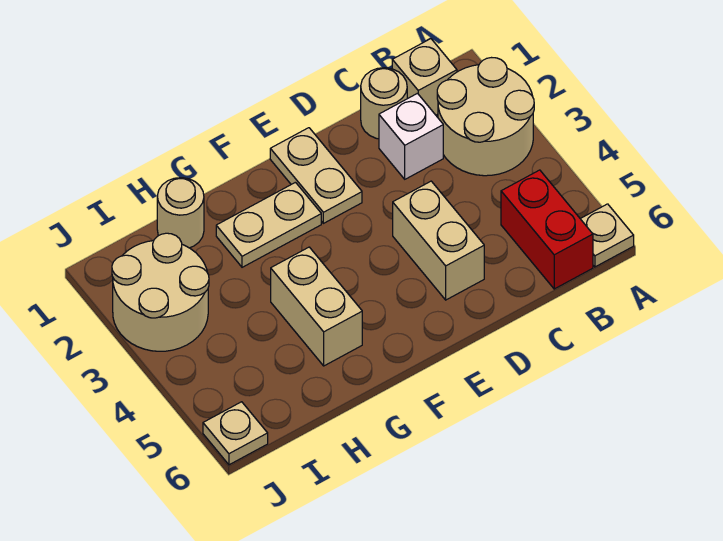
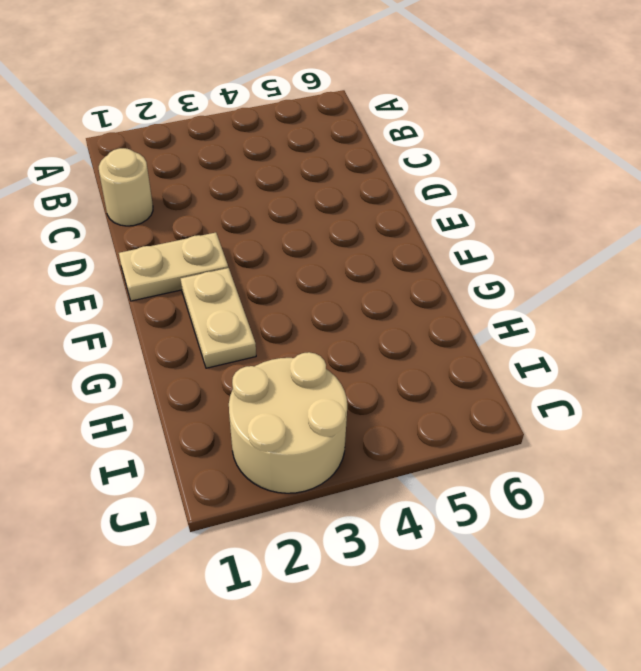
none -> tan round brick A2:B3 level 1
none -> tan plate A6 level 1
none -> tan brick B1 level 1

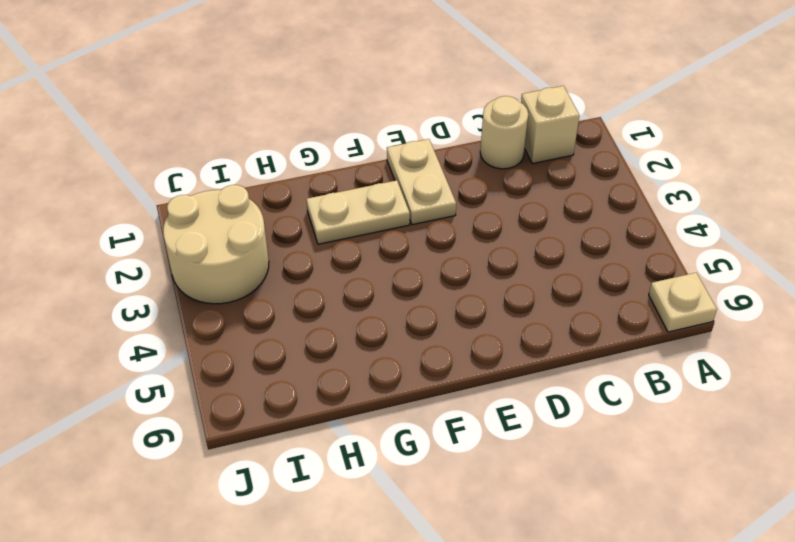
none -> tan round brick A2:B3 level 1
none -> red brick B5:B6 level 1
none -> white brick C2 level 1

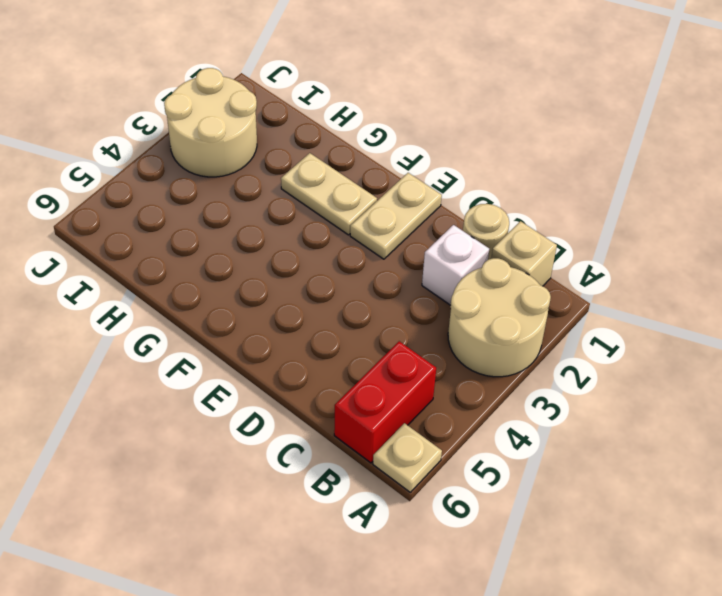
none -> tan brick D4:D5 level 1
none -> tan brick G4:G5 level 1
none -> tan round brick H1 level 1

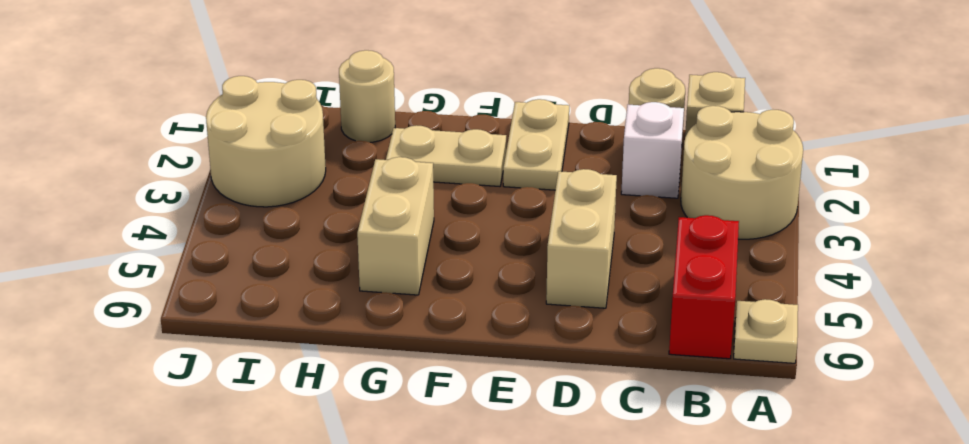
none -> tan plate J6 level 1

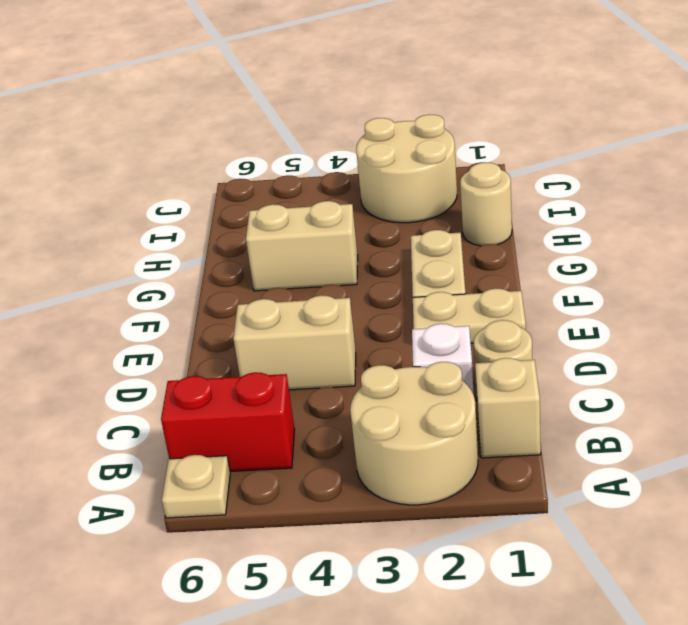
none -> tan plate J6 level 1

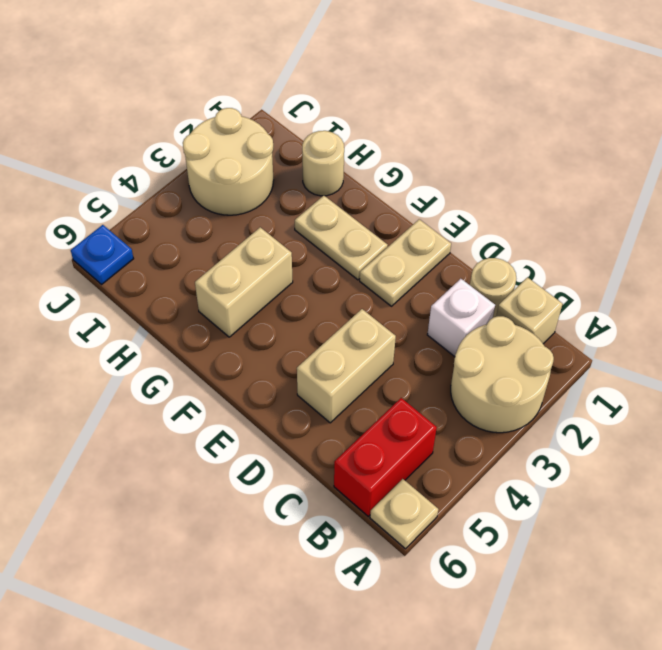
blue plate J6 level 1 -> tan plate J6 level 1

